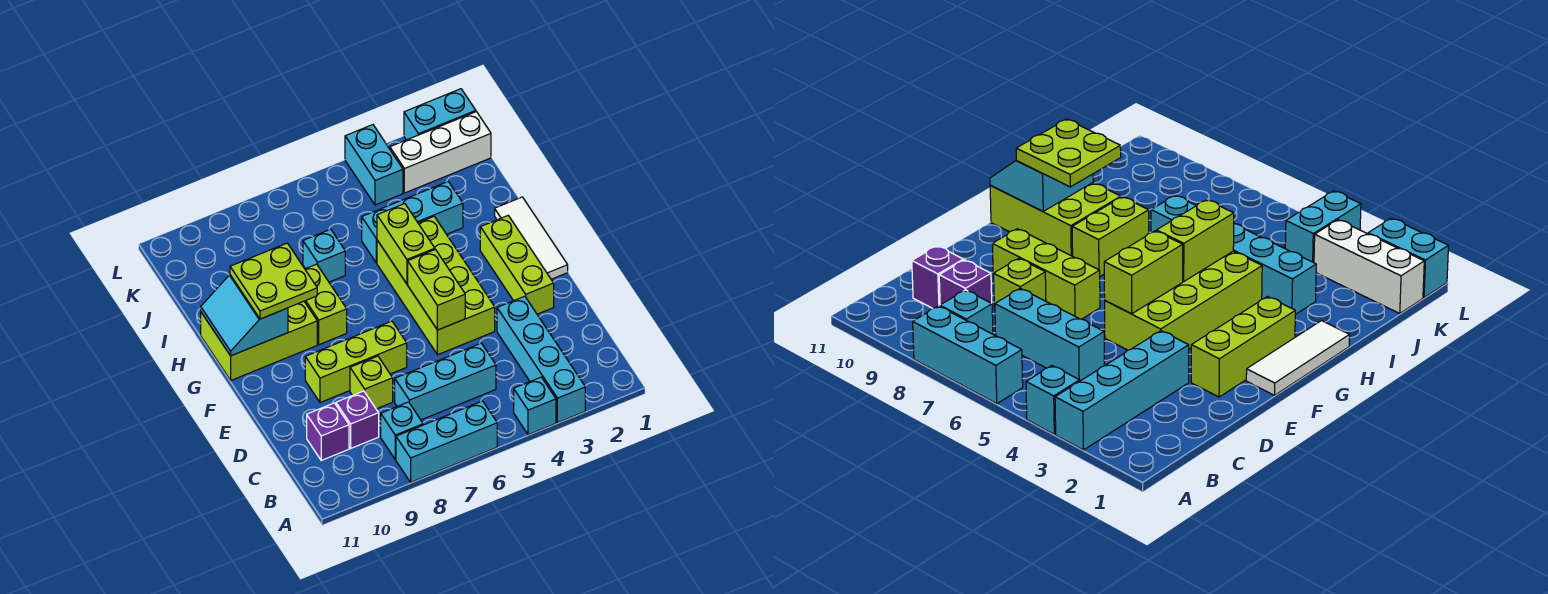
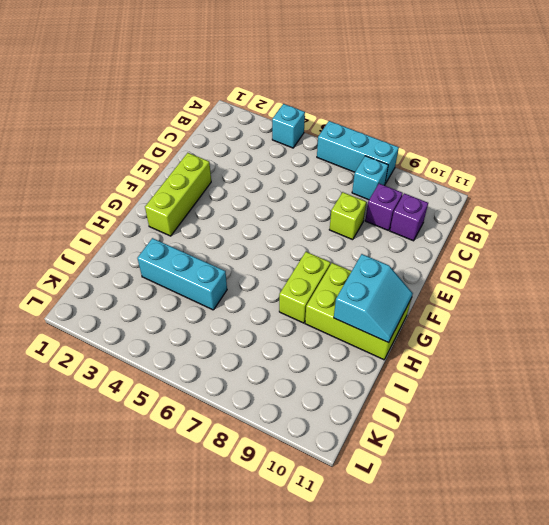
none -> cyan brick A3:D3 level 1
none -> cyan brick C5:C7 level 1
none -> lime brick E4:H5 level 1

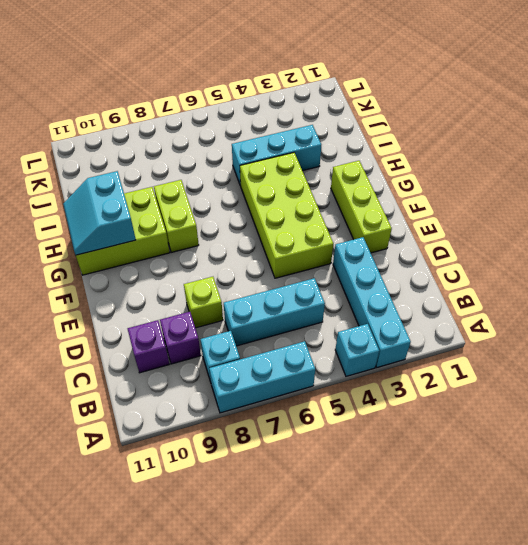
none -> lime brick E7:E9 level 1
none -> white tile F1:H1 level 1
none -> cyan brick I7 level 1

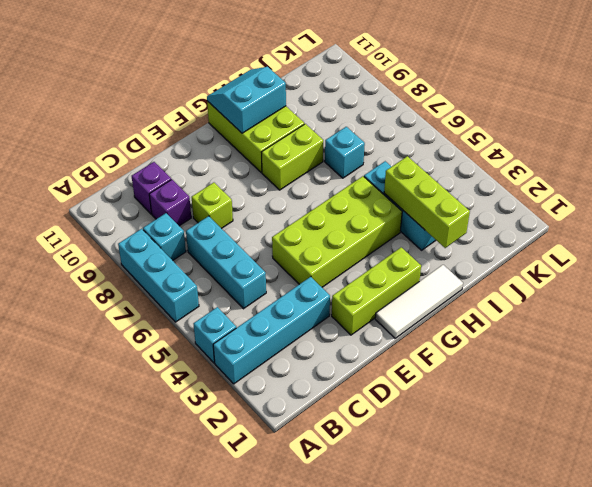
lime brick I2:I4 level 2 -> lime brick E7:E9 level 1
none -> white brick K1:K3 level 1
none -> cyan brick K4:L4 level 1
none -> cyan brick L1:L2 level 1

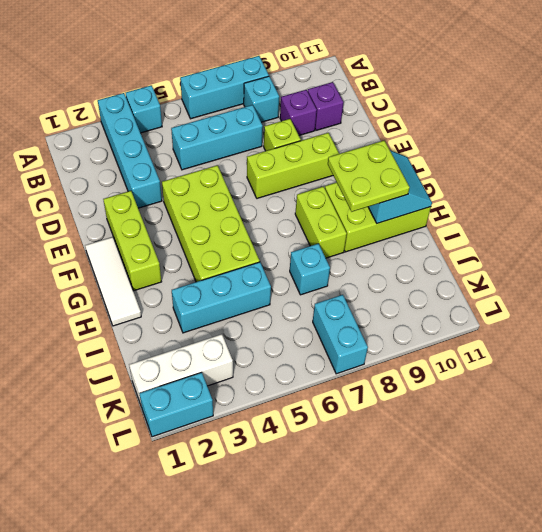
cyan brick K7:L7 level 1 -> cyan brick K4:L4 level 1
none -> lime brick E5:F5 level 2
none -> lime brick G5:H5 level 2

